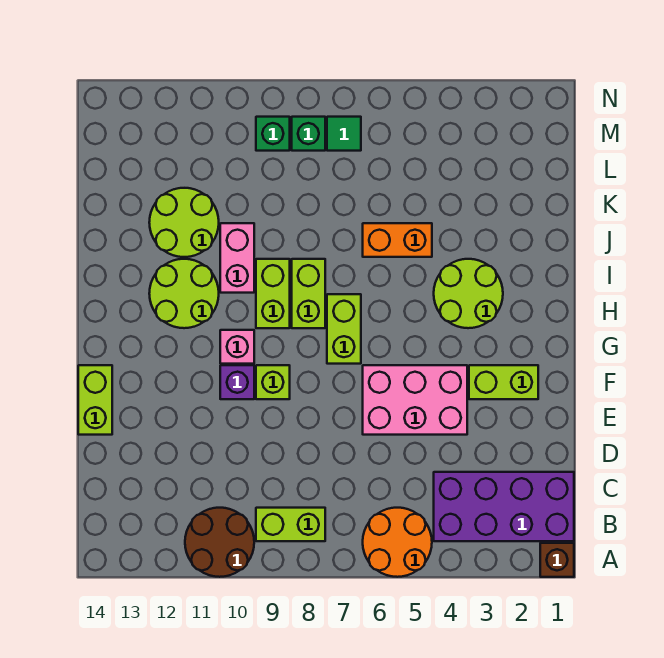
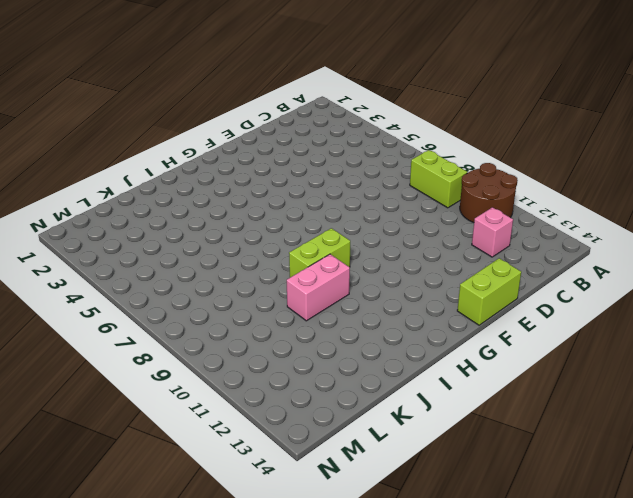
pink brick C12 level 1 -> pink brick G10 level 1
none -> brown brick A1 level 1
none -> orange round brick A5:B6 level 1
none -> purple brick B1:C4 level 1

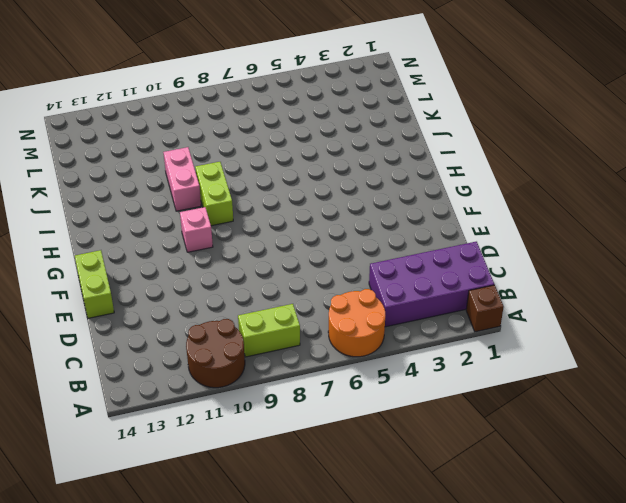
none -> pink brick E4:F6 level 1
none -> lime brick F2:F3 level 1
none -> lime brick F9 level 1

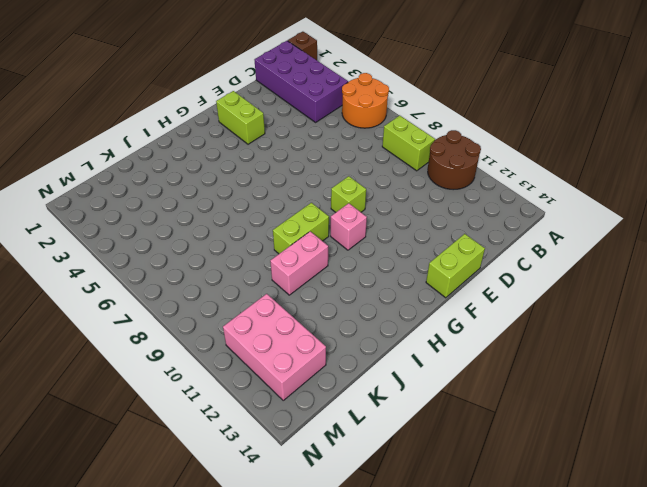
pink brick L11:M13 level 1 -> pink brick E4:F6 level 1
none -> purple brick F10 level 1
none -> lime brick G7:H7 level 1
none -> lime round brick H3:I4 level 1

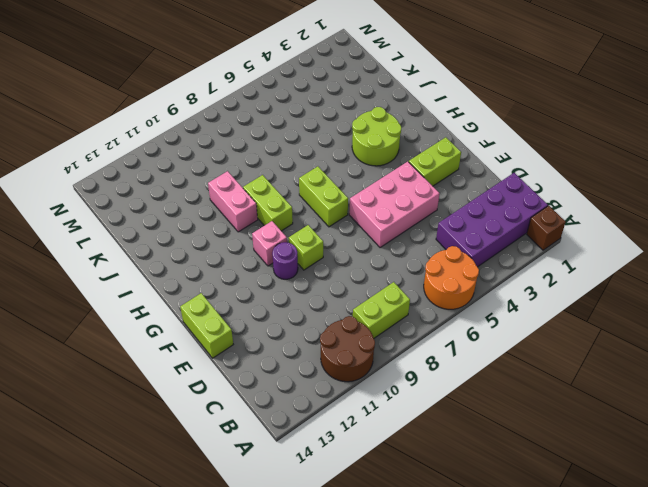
purple round brick F10 level 1 -> purple brick F10 level 1
none -> lime brick H8:I8 level 1
none -> lime round brick H11:I12 level 1
none -> orange brick J5:J6 level 1

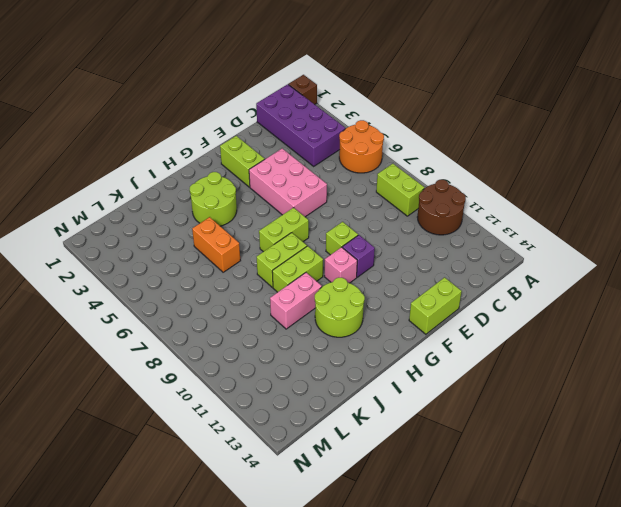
none -> lime round brick J11:K12 level 1
none -> green tile M7 level 1
none -> green brick M8 level 1

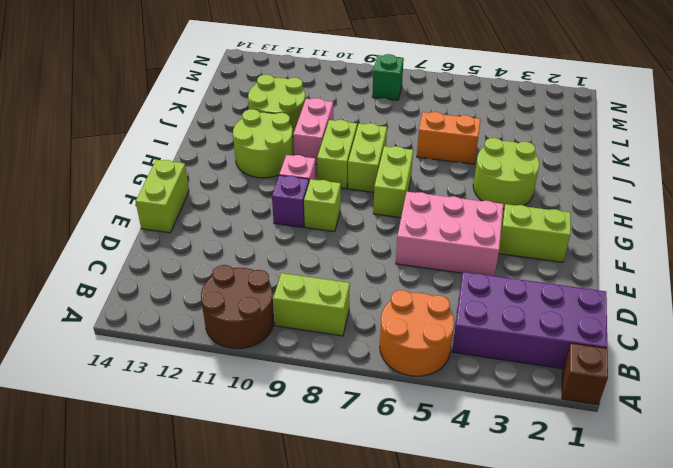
none -> green tile M7 level 1
none -> green brick M9 level 1

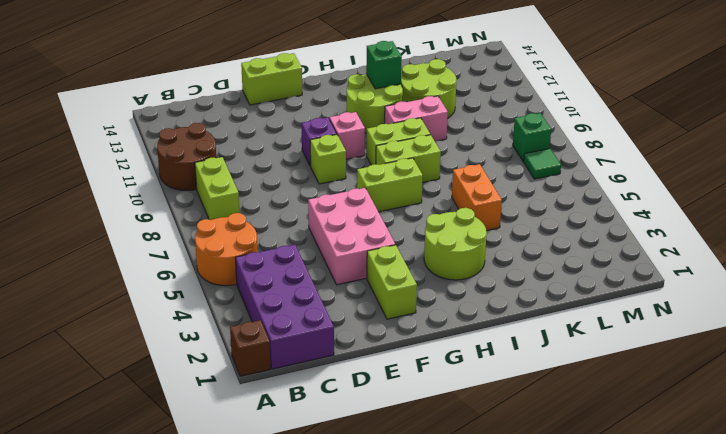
green brick I12 level 2 -> green brick M9 level 1

